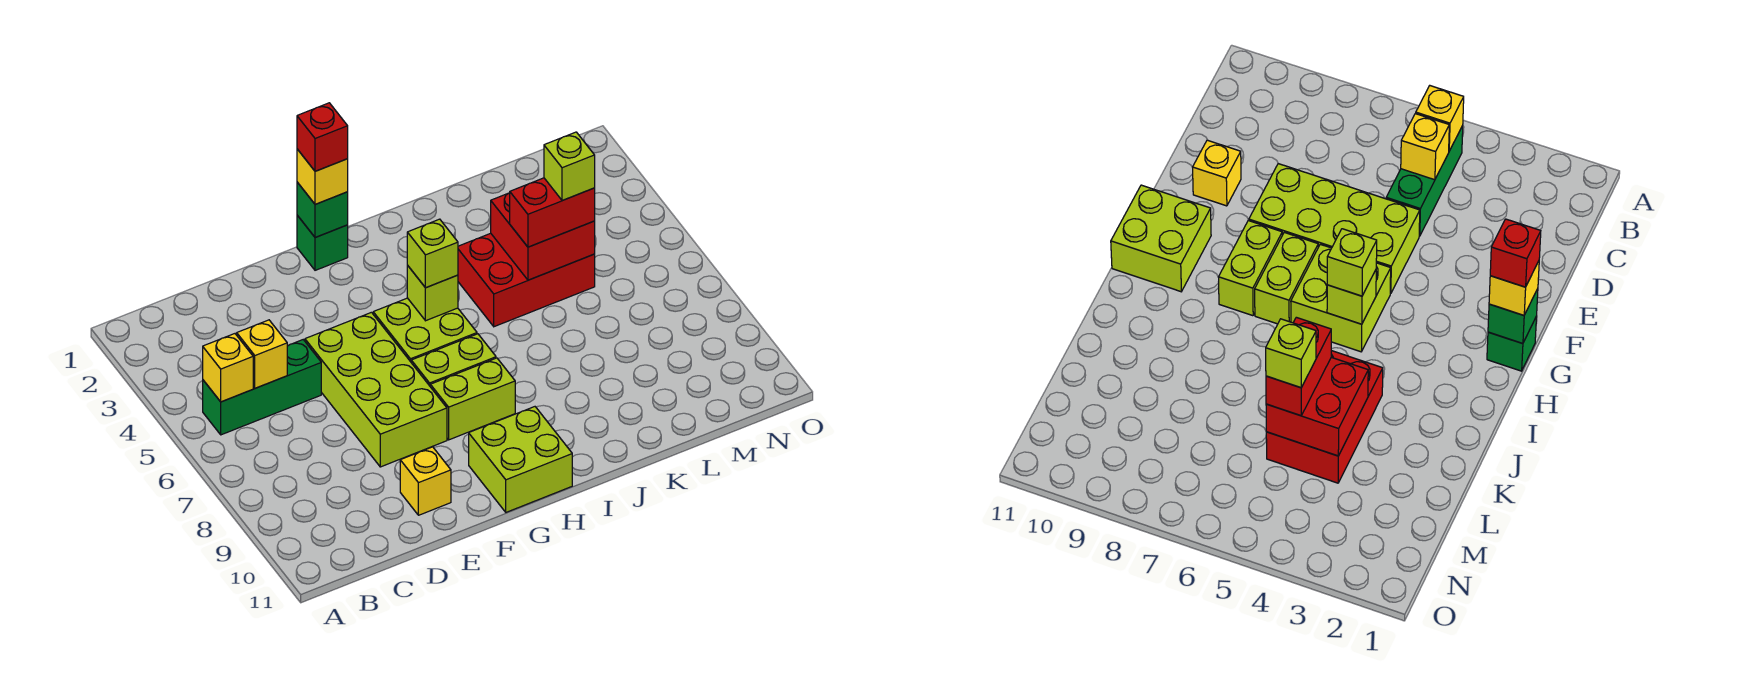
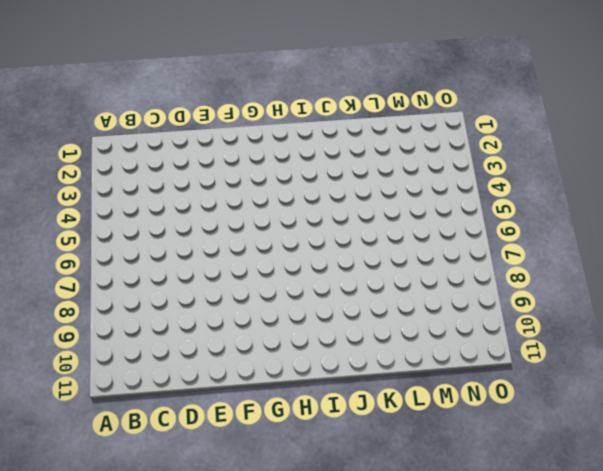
none -> green brick B5:D5 level 1
none -> lime brick E5:F8 level 1
none -> yellow brick E10 level 1

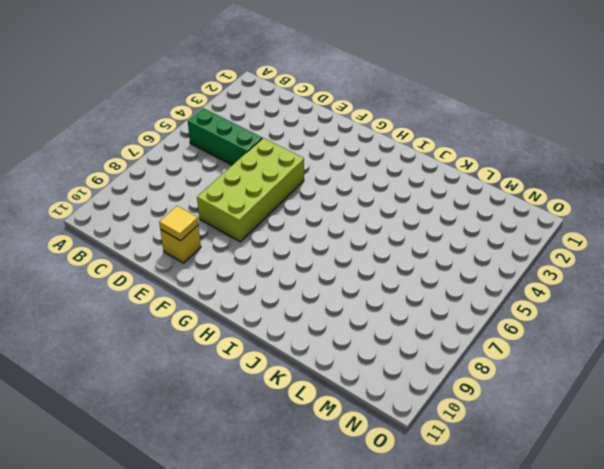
yellow tile E10 level 2 -> none
none -> green brick G1 level 1
none -> lime brick G5:H6 level 1
none -> lime brick G7:H7 level 1

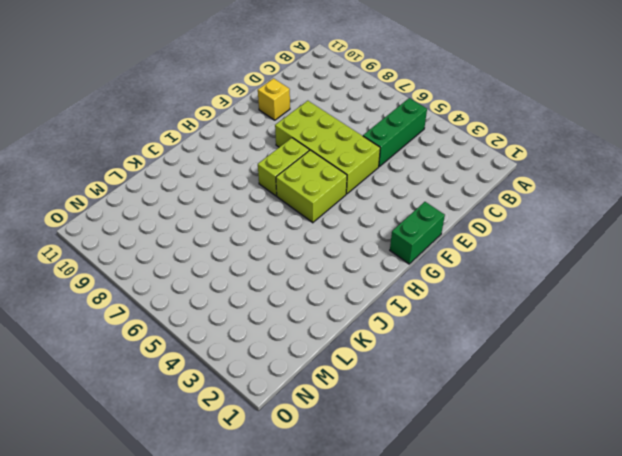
green brick F1:G1 level 1 -> green brick G1 level 1
none -> lime brick G8:H8 level 1
none -> lime brick G10:H11 level 1
none -> red brick J4:L5 level 1

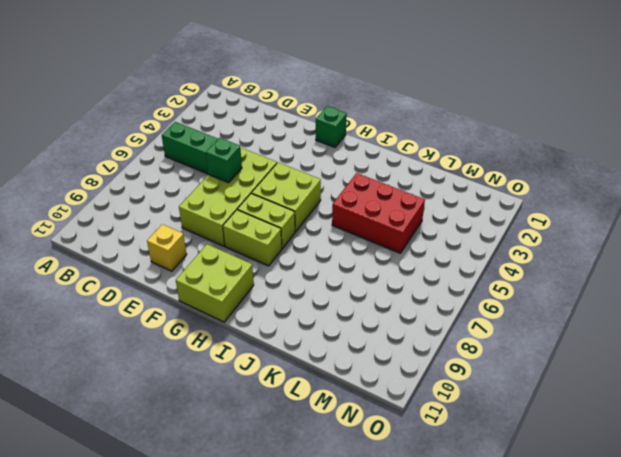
green brick E6 level 2 -> green brick G1 level 2
none -> yellow brick B5 level 2
none -> yellow brick C5 level 2
none -> lime brick H5 level 2

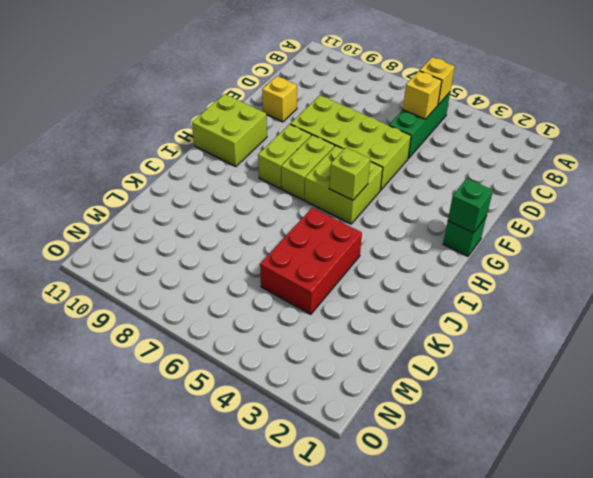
none -> red brick K4:L5 level 2
none -> yellow brick G1 level 3
none -> lime brick H5 level 3

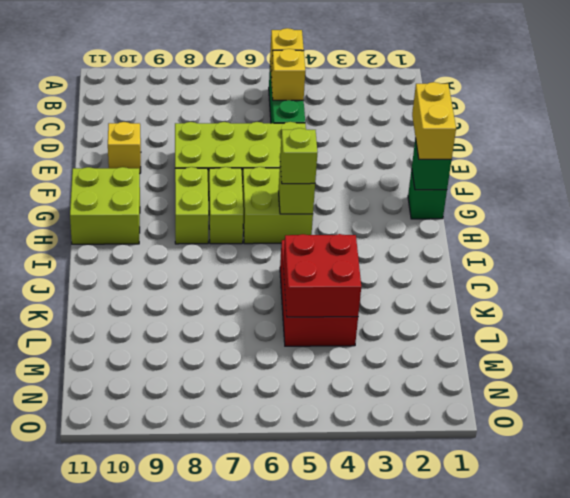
yellow brick F1:G1 level 3 -> yellow brick G1 level 3
none -> red brick K5:L5 level 3
none -> red brick G1 level 4
none -> lime brick L5 level 4

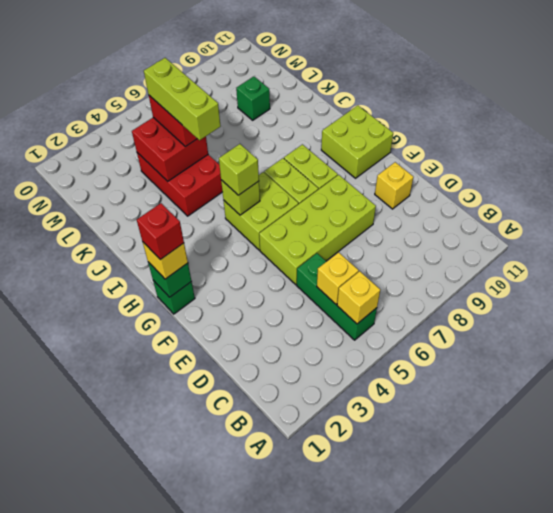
lime brick J5:L5 level 4 -> lime brick L5 level 4
green brick L9 level 1 -> none

